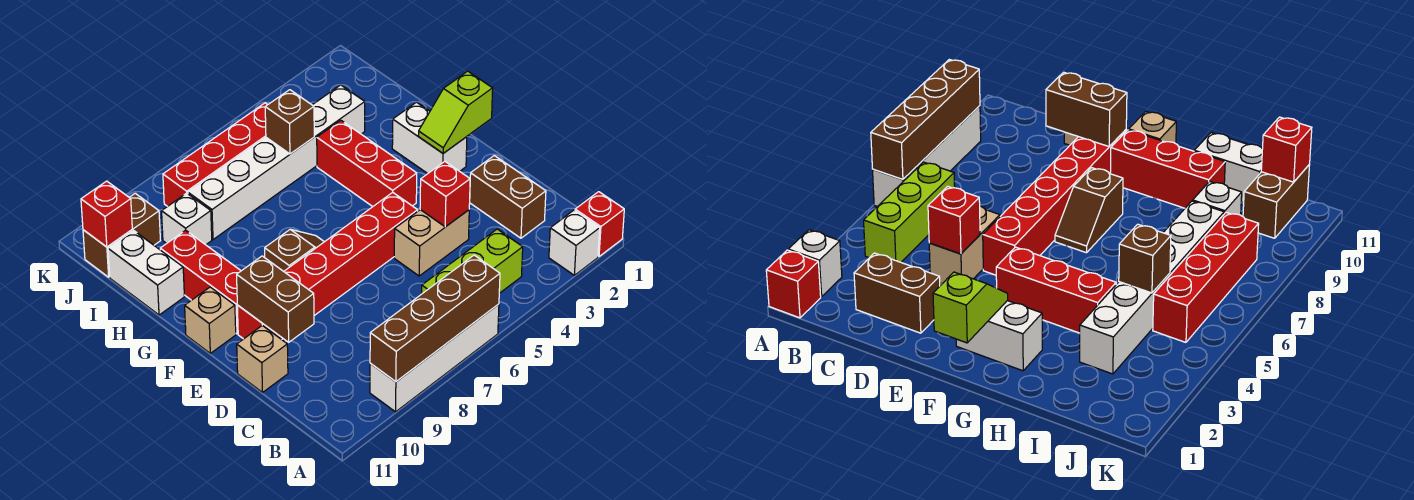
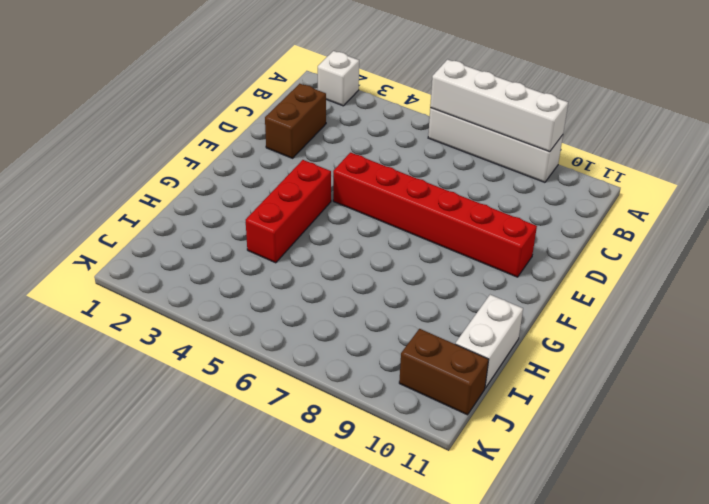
white brick A6:A9 level 2 -> brown brick A6:A9 level 2
none -> red brick A1 level 1
none -> lime brick B4:B6 level 1
none -> tan brick D4:D5 level 1

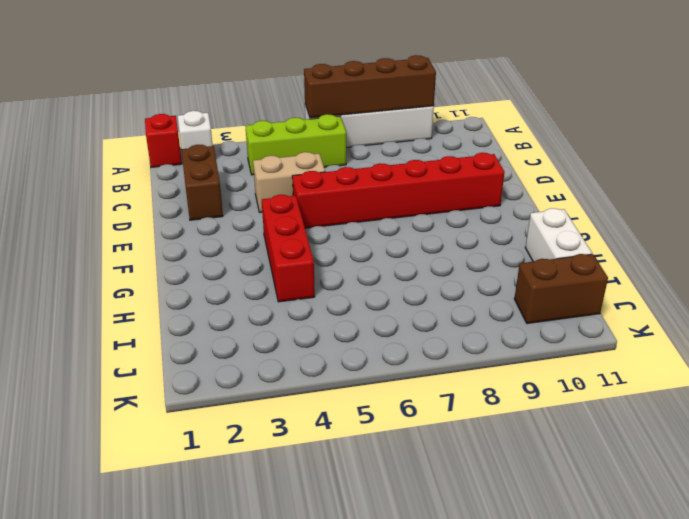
none -> tan brick D11 level 1
none -> white brick F2:G2 level 1
none -> brown slope F7:F8 level 1 top 8

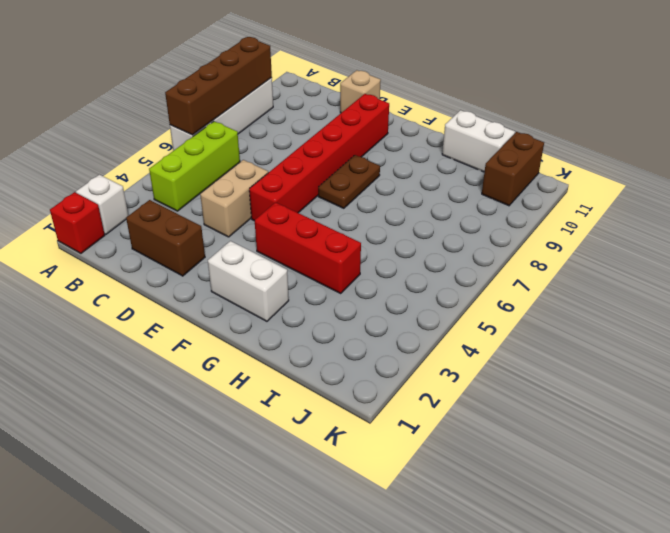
brown plate F7:F8 level 1 -> brown slope F7:F8 level 1 top 8
none -> red brick F10:H10 level 1
none -> tan brick F11 level 1
none -> white brick I3:I8 level 1

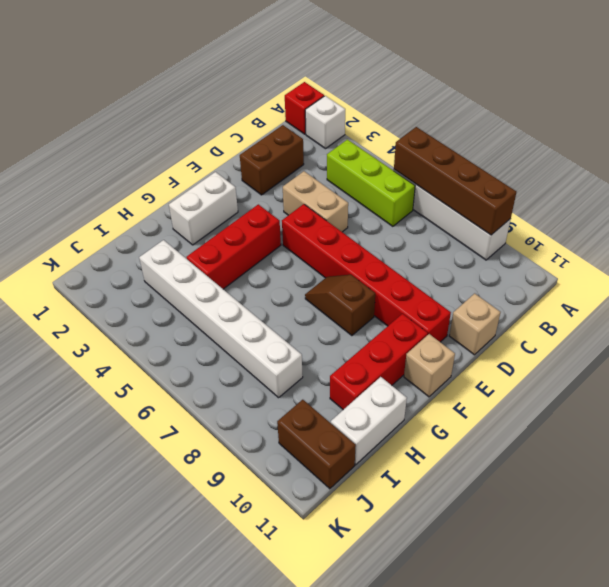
none -> white brick I9 level 1
none -> red brick J5:J8 level 1
none -> red brick D4 level 2

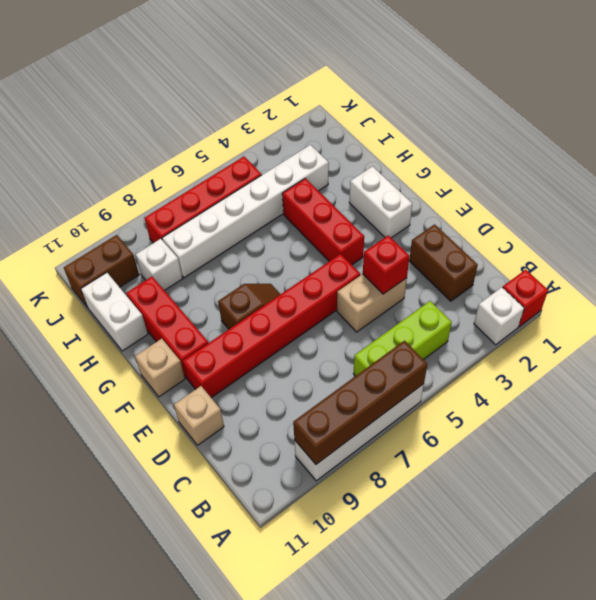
none -> brown brick D10:E10 level 2
none -> lime slope F1:F2 level 2 top 1
none -> brown brick I5 level 2

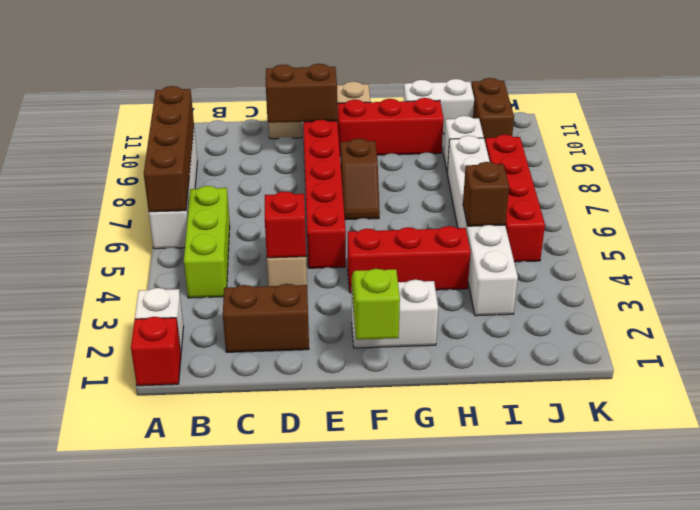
none -> red brick J11 level 2

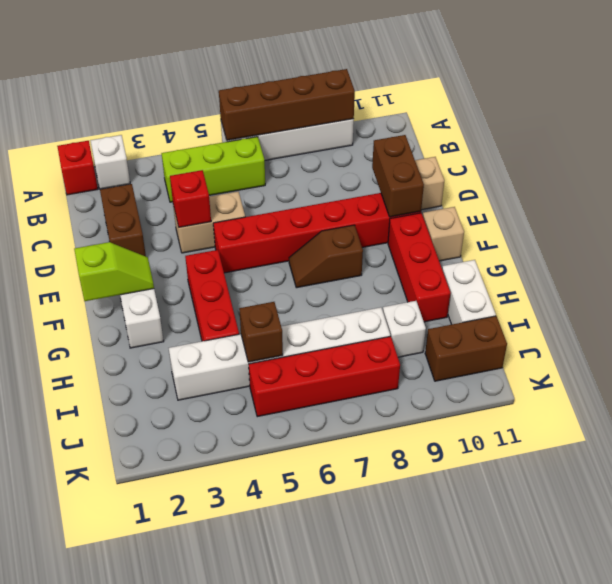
none -> red brick J11 level 2

